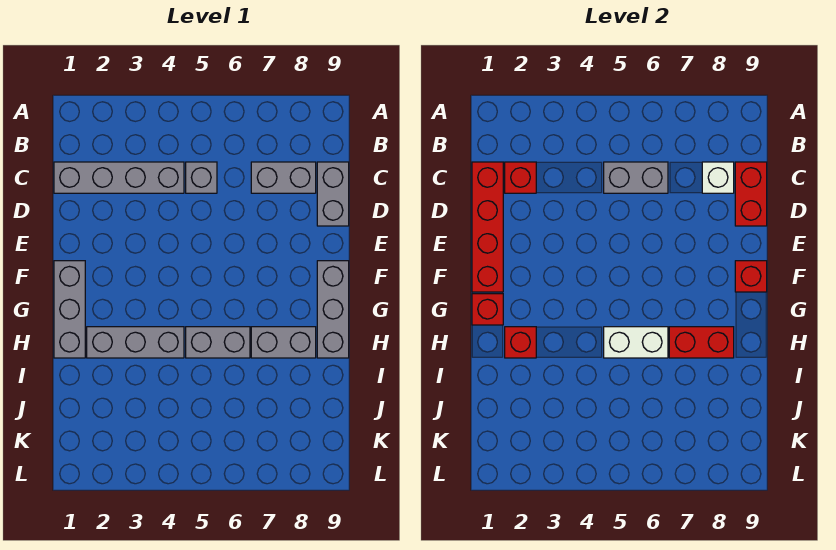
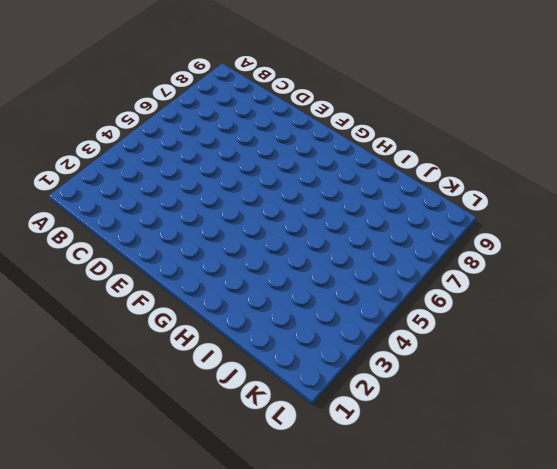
none -> grey brick C1:C4 level 1
none -> grey brick C5 level 1
none -> grey brick C7:C8 level 1

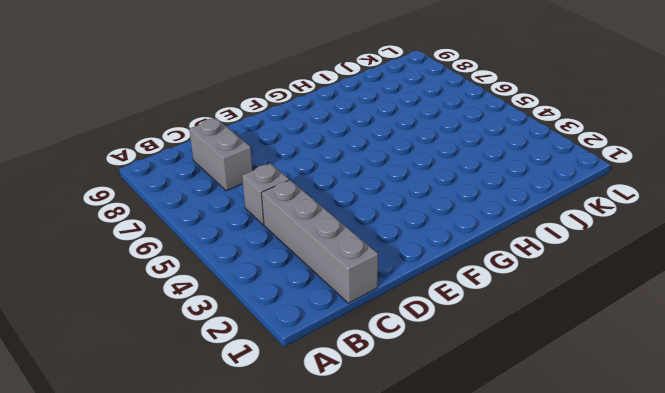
none -> grey brick C9:D9 level 1
none -> grey brick F1:H1 level 1
none -> grey brick F9:H9 level 1

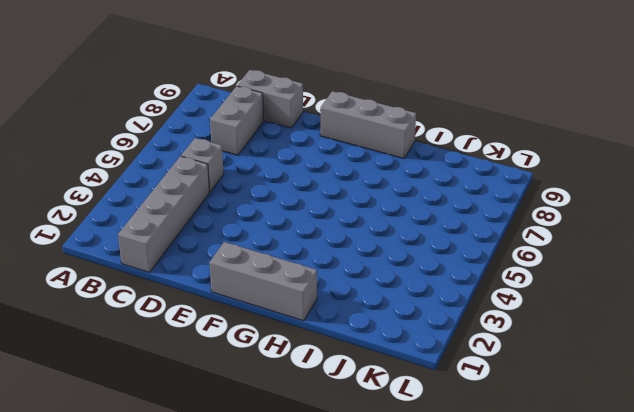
none -> grey brick H2:H4 level 1
none -> grey brick H5:H6 level 1
none -> grey brick H7:H8 level 1

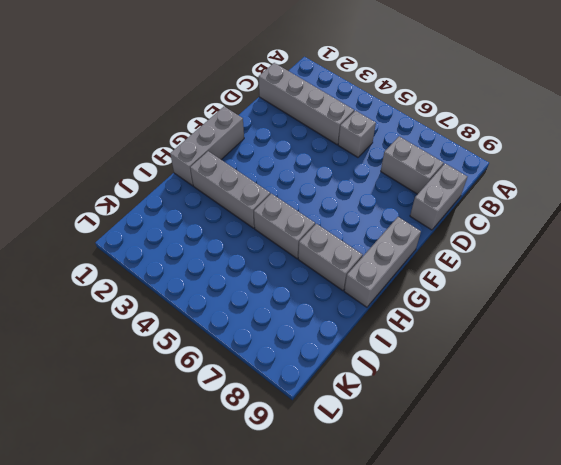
none -> red brick C1:F1 level 2
none -> red brick C2 level 2
none -> grey brick C5:C6 level 2

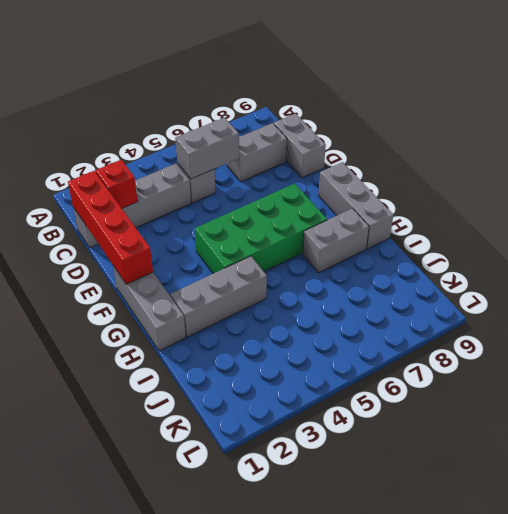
green brick F4:G7 level 1 -> none
none -> grey brick H5:H6 level 1
none -> white brick C8 level 2
none -> red brick C9:D9 level 2

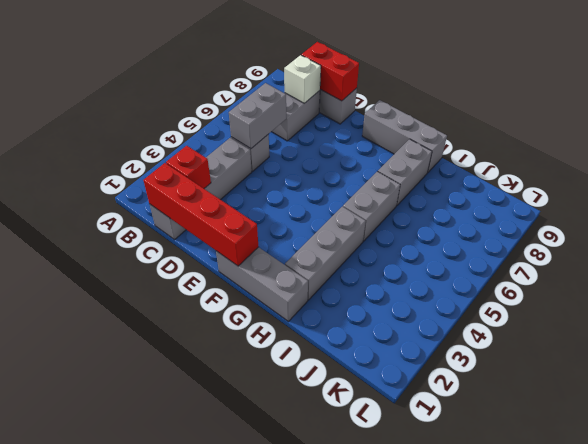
none -> red brick F9 level 2
none -> red brick G1 level 2
none -> red brick H2 level 2

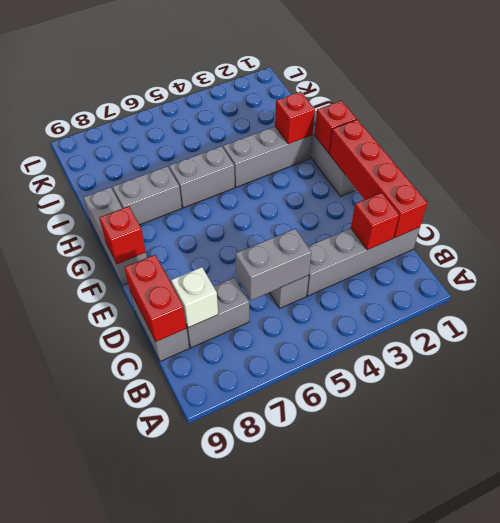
none -> white brick H5:H6 level 2
none -> red brick H7:H8 level 2

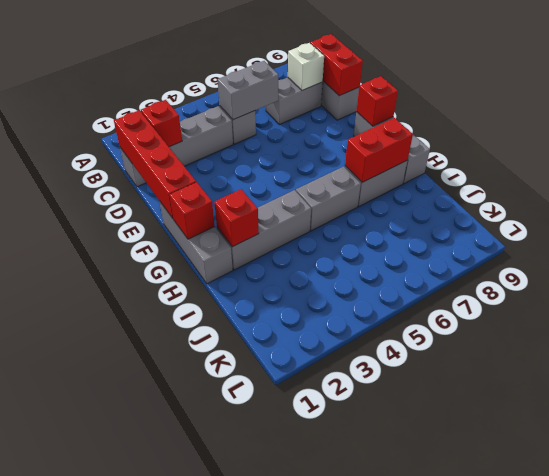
none -> white brick H5:H6 level 2

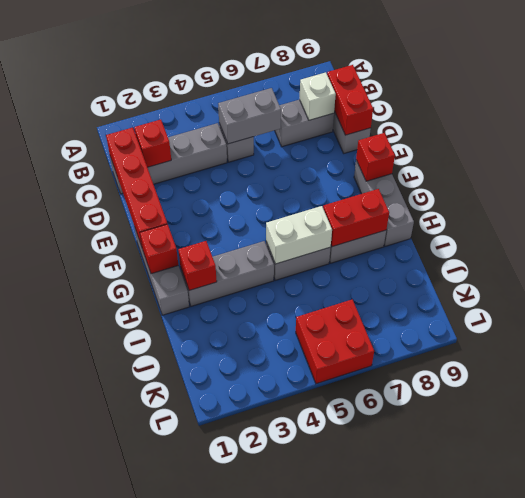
red brick K5:L6 level 1 -> none

